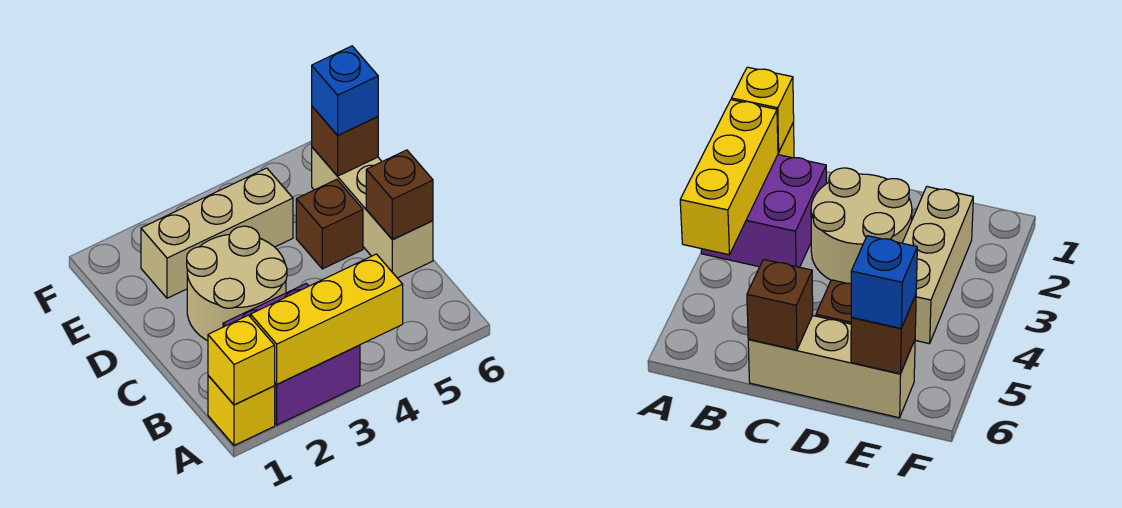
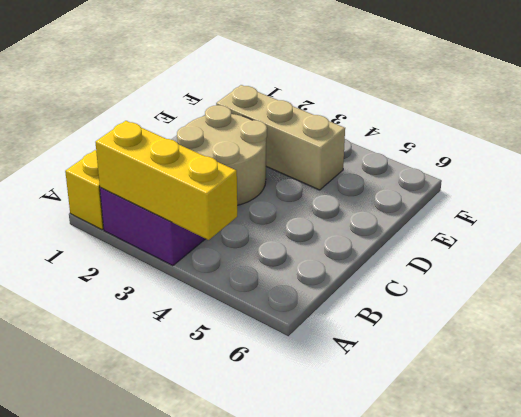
none -> tan brick C6:E6 level 1
none -> brown brick D5 level 1

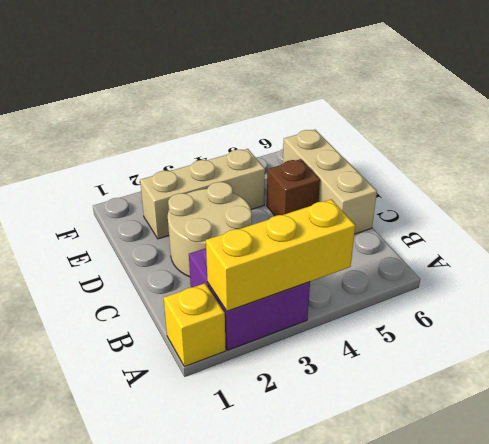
none -> yellow brick A1 level 2
none -> brown brick C6 level 2

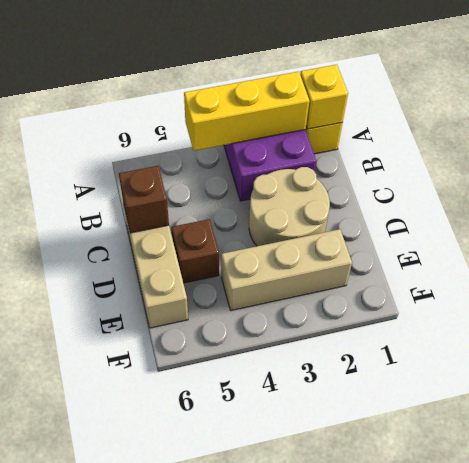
none -> brown brick E6 level 2
none -> blue brick E6 level 3

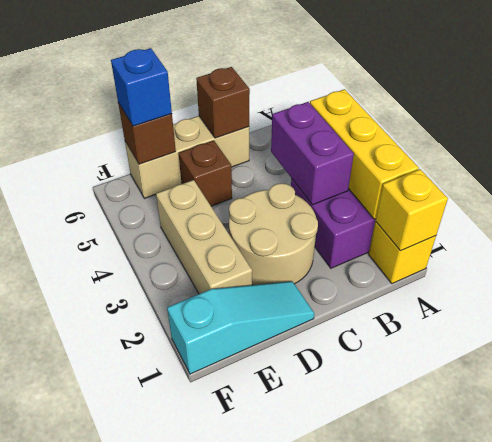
purple brick B3:B4 level 2 -> none
cyan slope D1:F1 level 1 top F -> none

